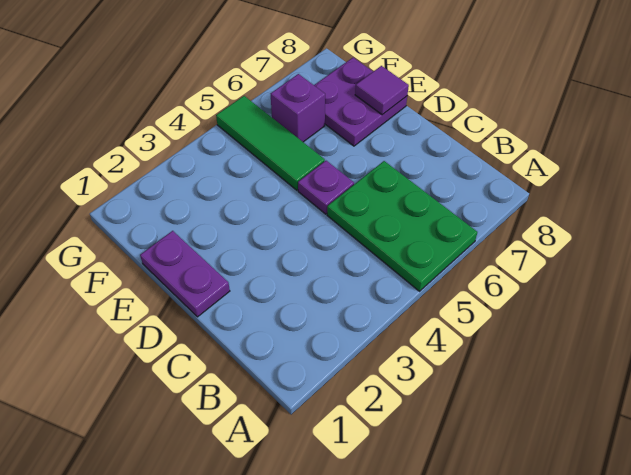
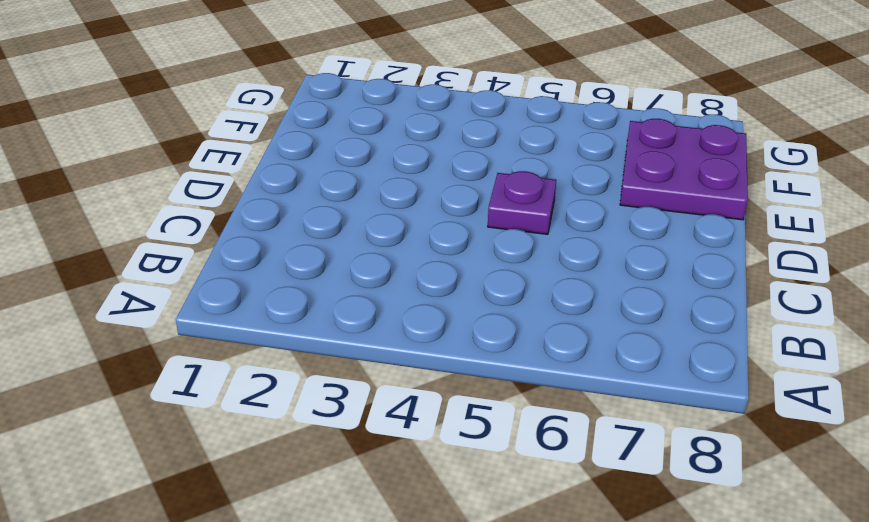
none -> green plate A5:C6 level 1
none -> purple plate D1:E1 level 1

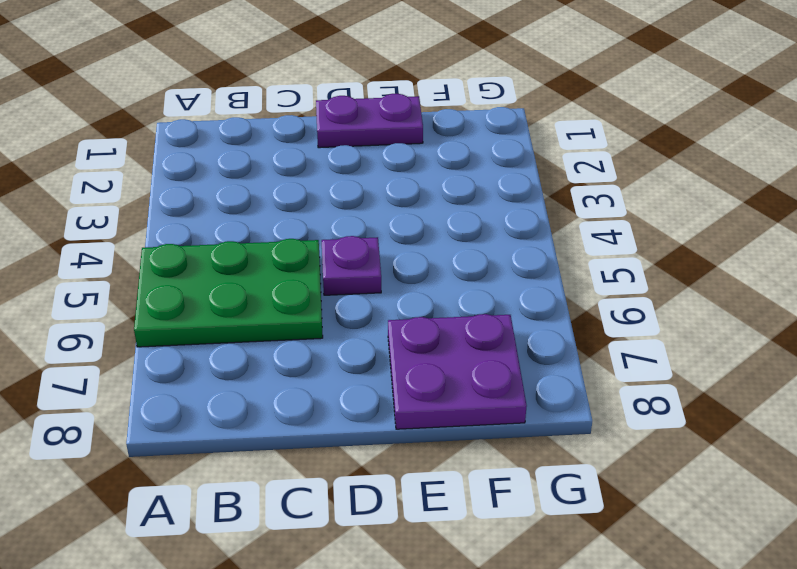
none -> green tile E5:G5 level 1
none -> purple brick F6 level 1

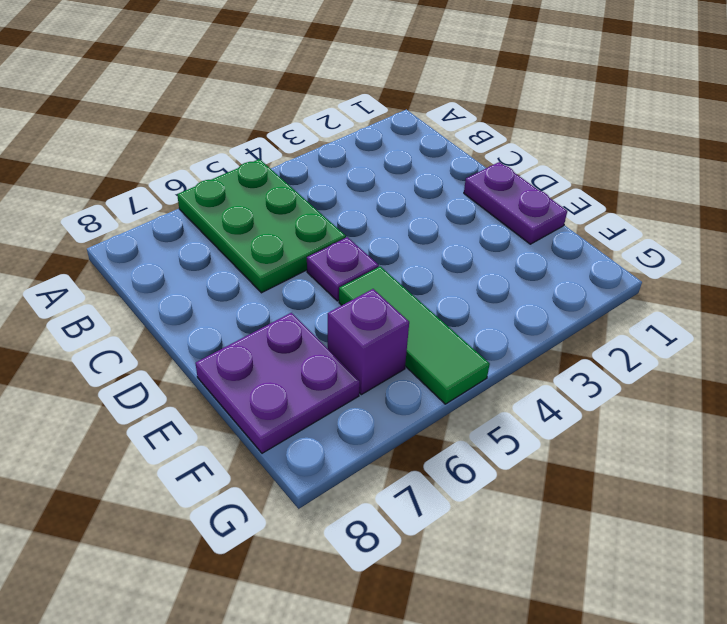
none -> purple tile E8 level 2

